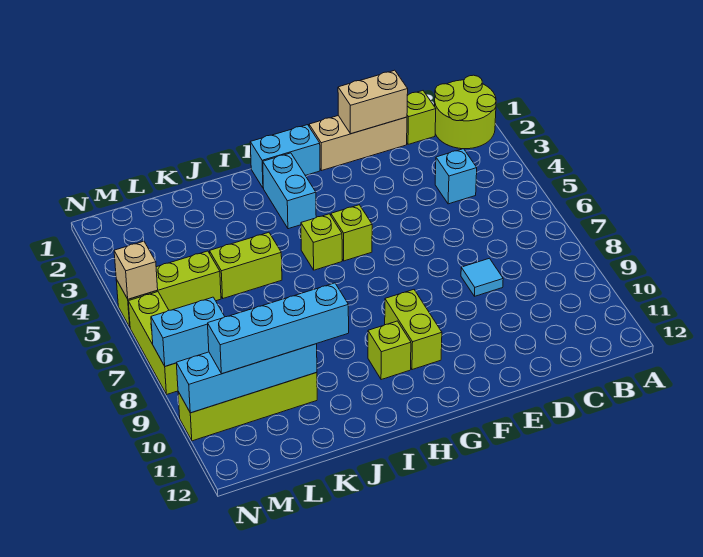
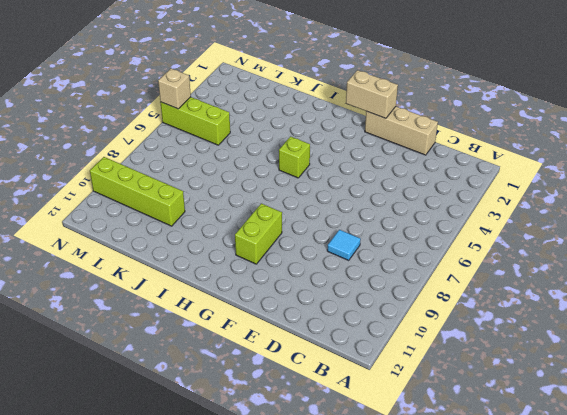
tan brick F1:G1 level 2 -> tan brick D1:E1 level 2
none -> lime round brick A1:B2 level 1
none -> lime brick C1 level 1
none -> cyan brick C4 level 1

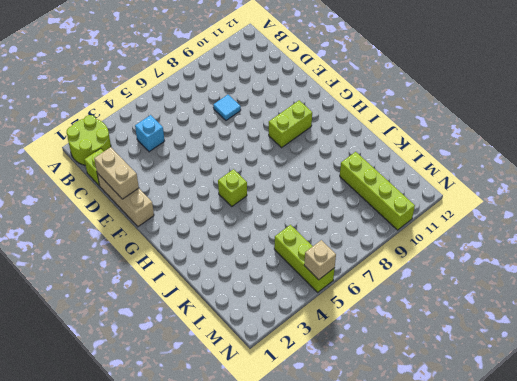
none -> cyan brick G1:H1 level 1
none -> lime brick G5 level 1
none -> cyan brick H2:H3 level 1

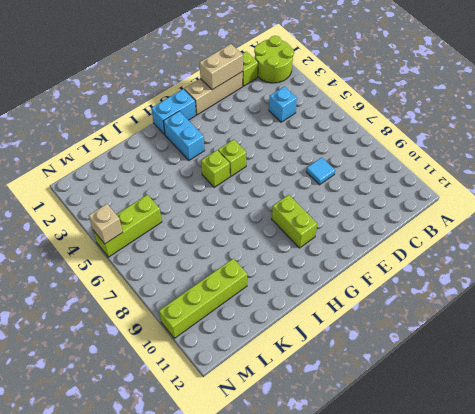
none -> lime brick H10 level 1
none -> lime brick J5:K5 level 1
none -> lime brick N6:N8 level 1

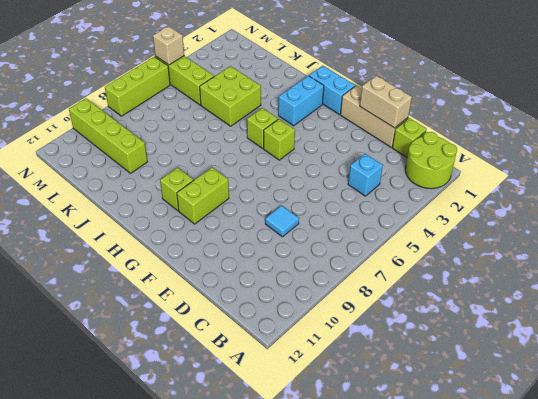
lime brick J4:K5 level 1 -> lime brick J5:K5 level 1
none -> cyan brick K10:N10 level 2
none -> cyan brick M8:N8 level 2
none -> cyan brick J10:M10 level 3

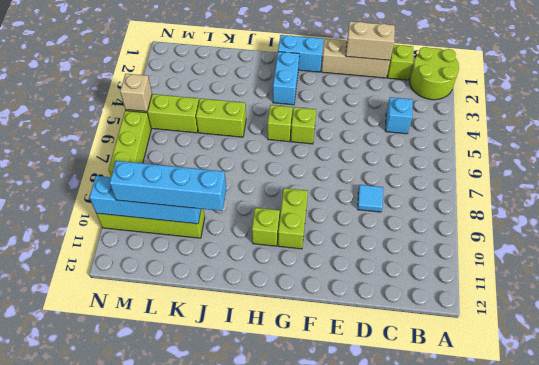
none -> cyan brick M8:N8 level 2

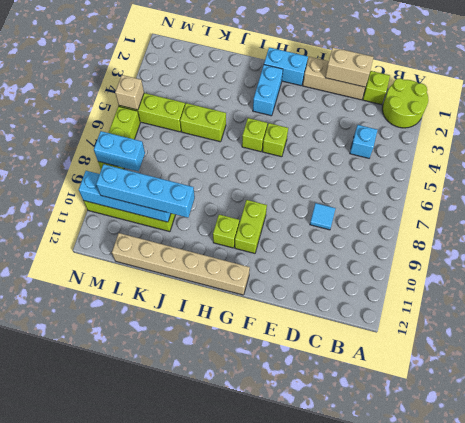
tan brick G12:L12 level 1 -> none

